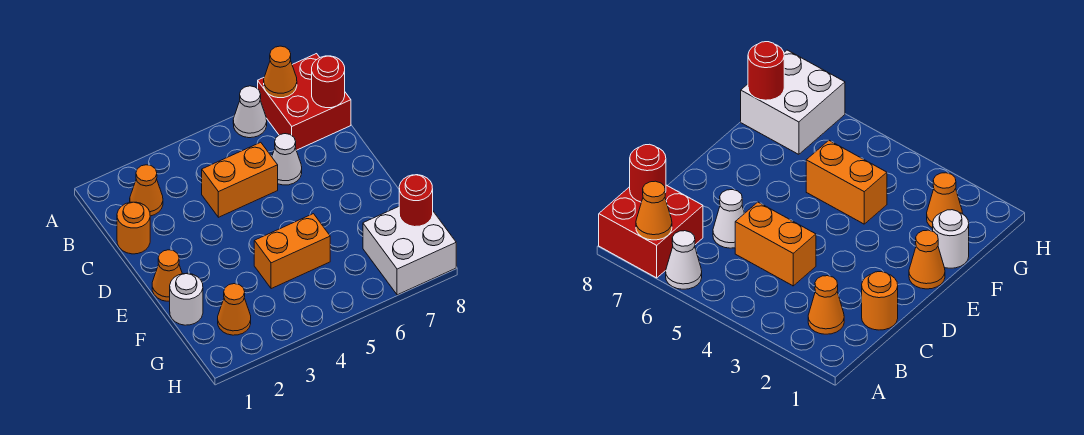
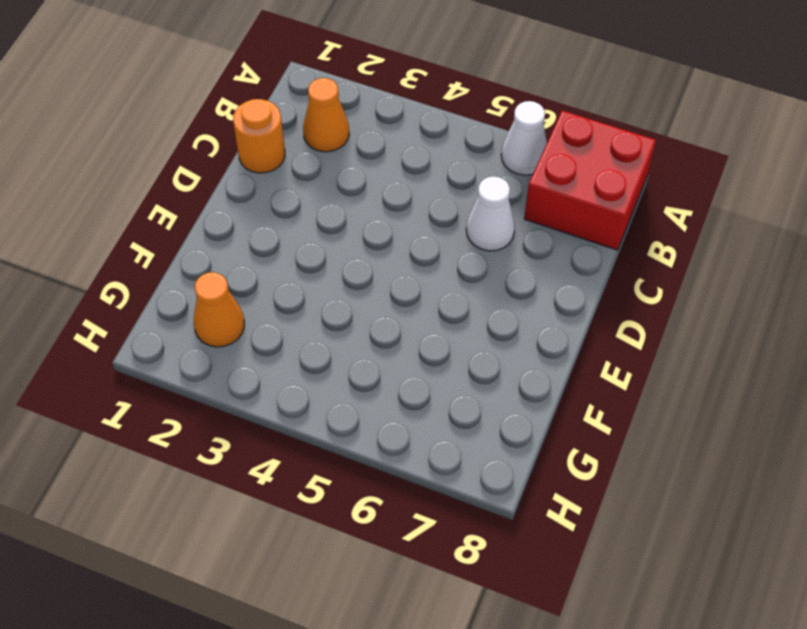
none -> orange brick C4:C5 level 1
none -> orange cone E1 level 1
none -> white round brick F1 level 1

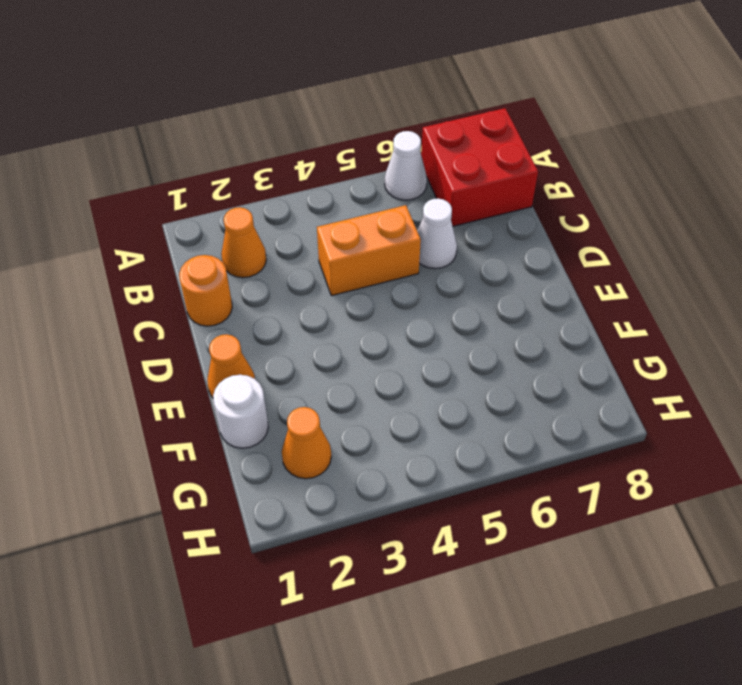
none -> orange brick F4:F5 level 1
none -> white brick G7:H8 level 1
none -> orange cone A7 level 2

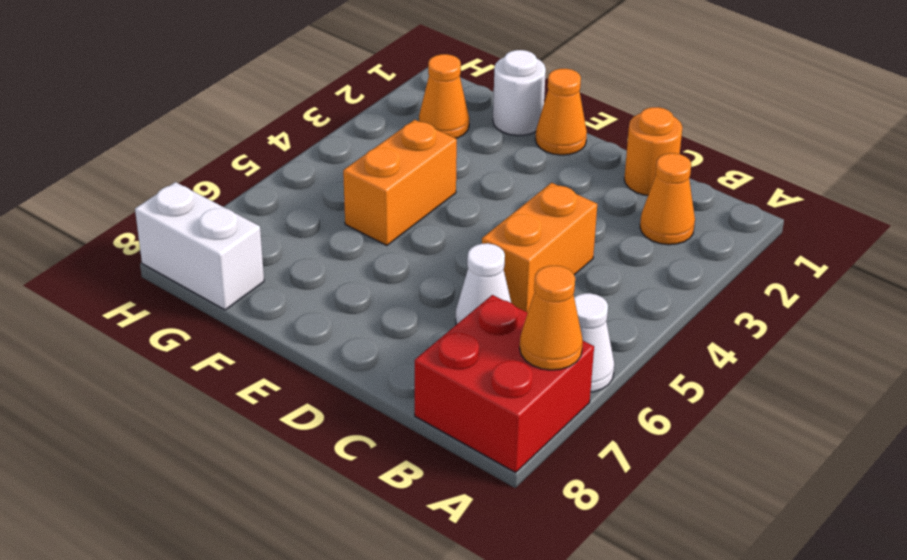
white brick G8:H8 level 1 -> white brick G7:H8 level 1
none -> red round brick B8 level 2
none -> red round brick G8 level 2

